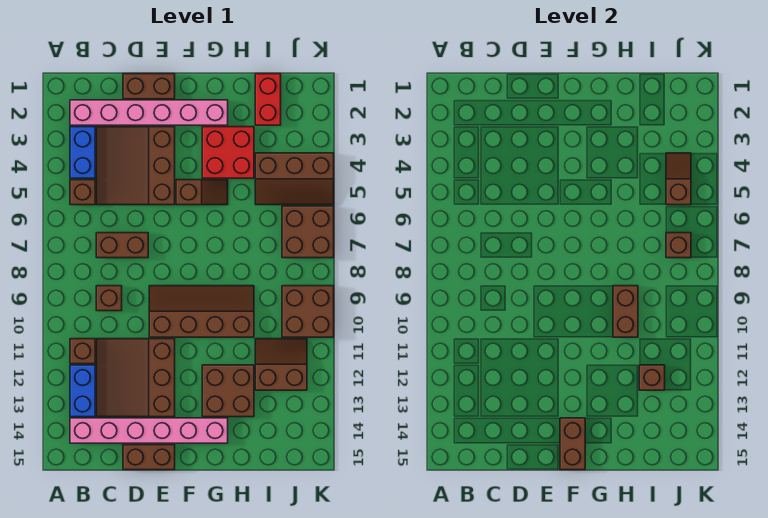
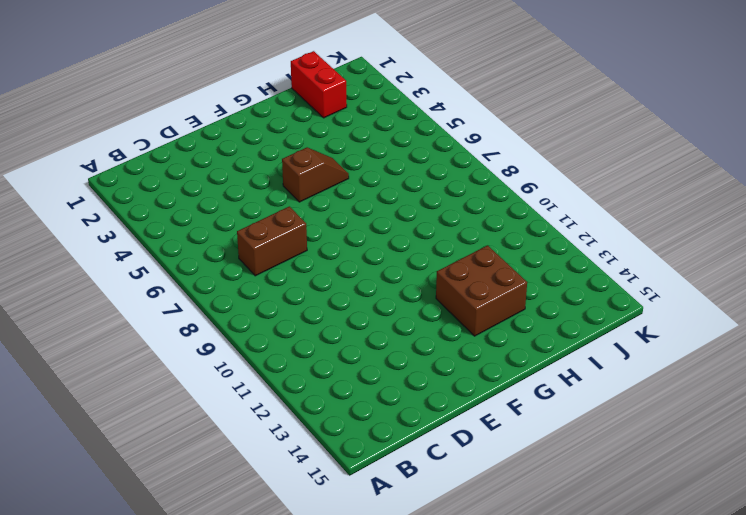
none -> pink brick B2:G2 level 1
none -> blue brick B3:B4 level 1
none -> brown brick B5 level 1

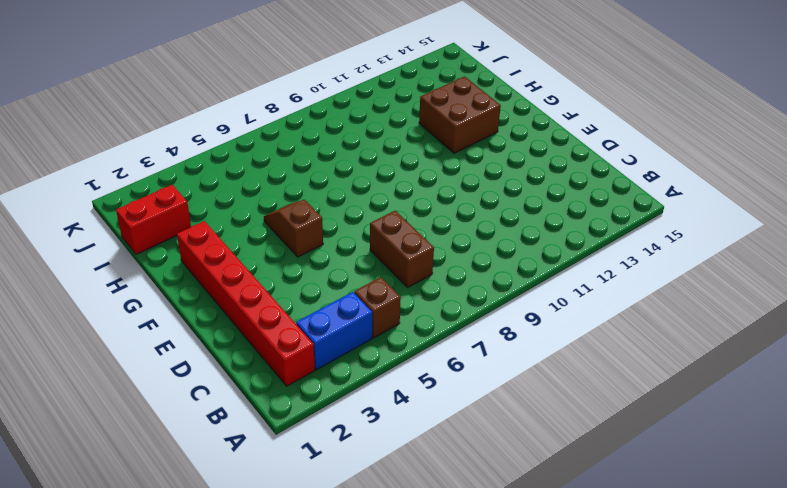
red brick B2:G2 level 1 -> pink brick B2:G2 level 1
none -> brown brick B11 level 1
none -> blue brick B12:B13 level 1
none -> pink brick B14:G14 level 1

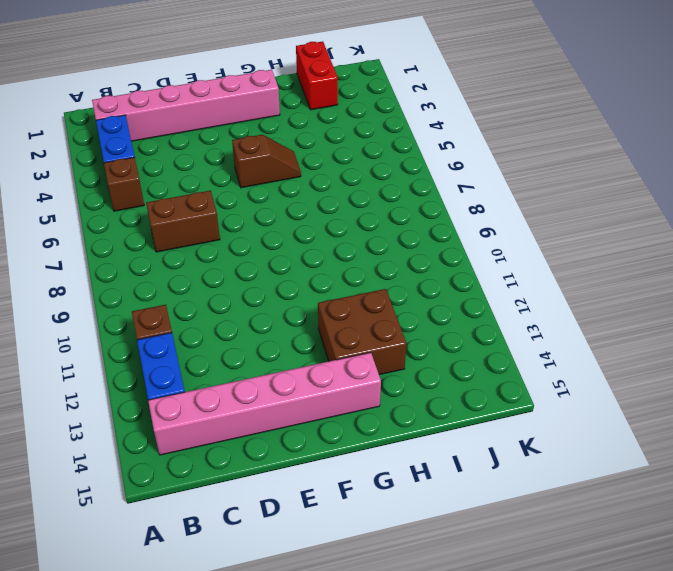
none -> brown slope C3:E5 level 1 top E
none -> brown brick C9 level 1
none -> brown slope C11:E13 level 1 top E

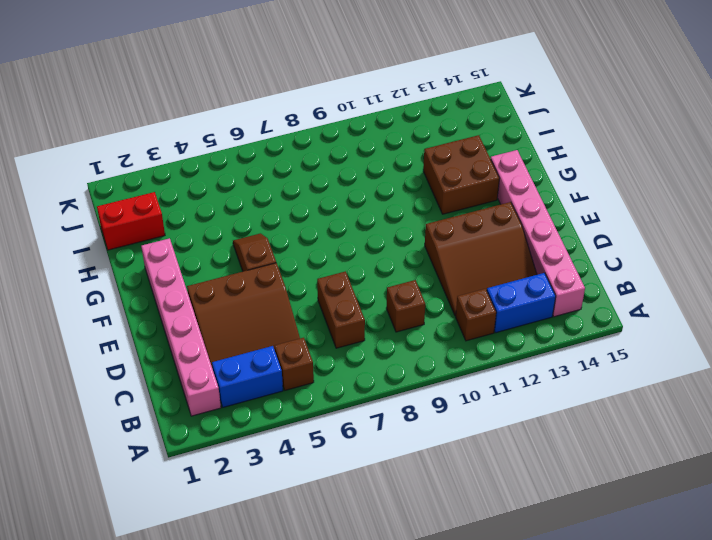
none -> brown brick D1:E1 level 1
none -> brown brick D15:E15 level 1
none -> brown slope E9:H10 level 1 top 10

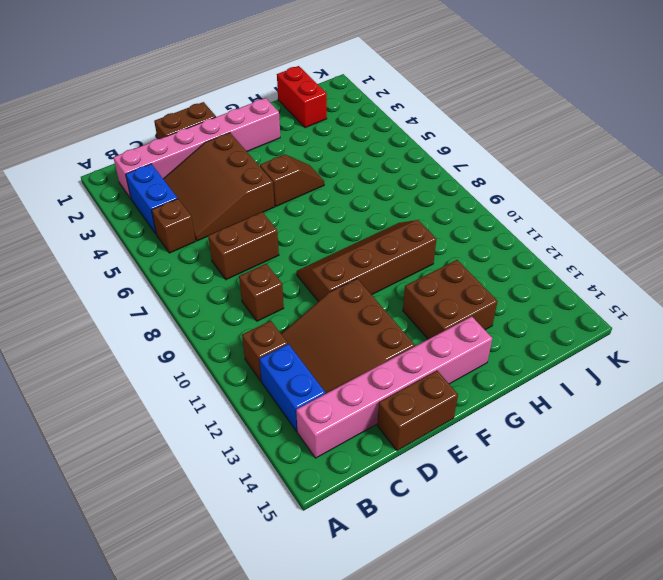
none -> red brick G3:H4 level 1
none -> brown slope I4:K5 level 1 top 4
none -> brown slope I11:J12 level 1 top 12

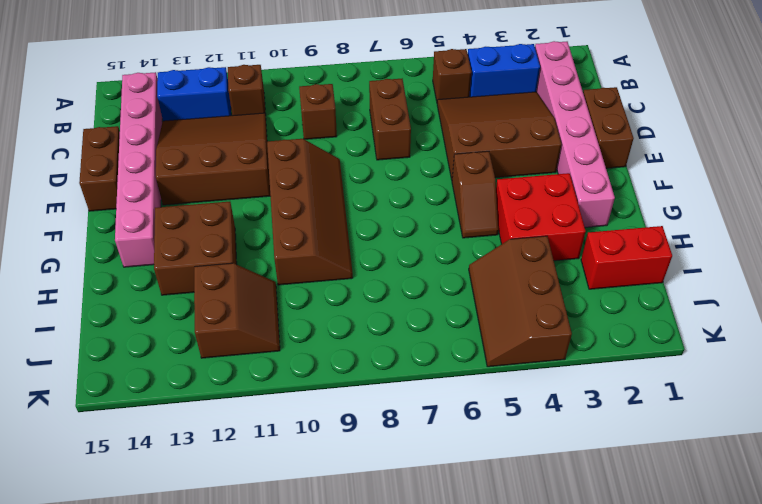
none -> brown brick J6:K7 level 1
none -> brown brick J9:K10 level 1
none -> brown brick F14:F15 level 2

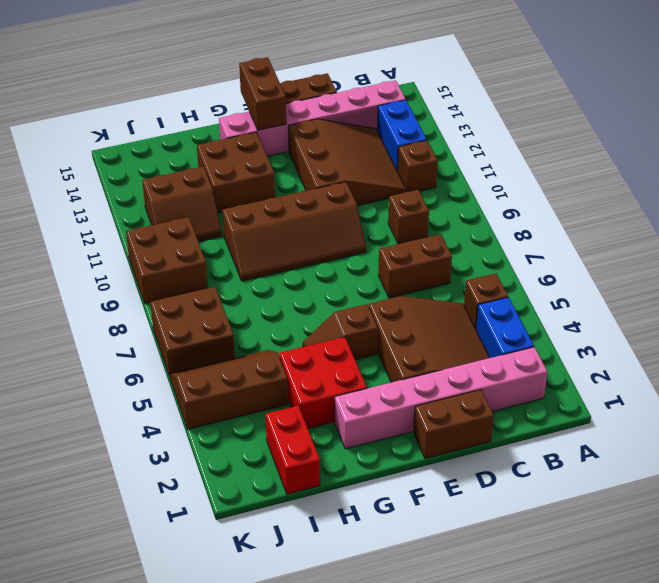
none -> brown brick H9:H10 level 2
none -> brown brick I12 level 2
none -> brown slope J4:J5 level 2 top 5

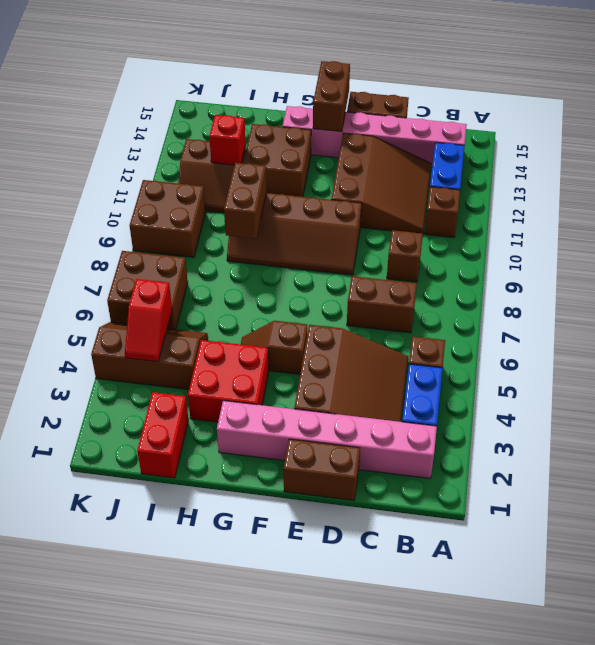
red brick I12 level 2 -> brown brick I12 level 2
red slope J4:J5 level 2 top 5 -> brown slope J4:J5 level 2 top 5
none -> brown brick J7 level 2

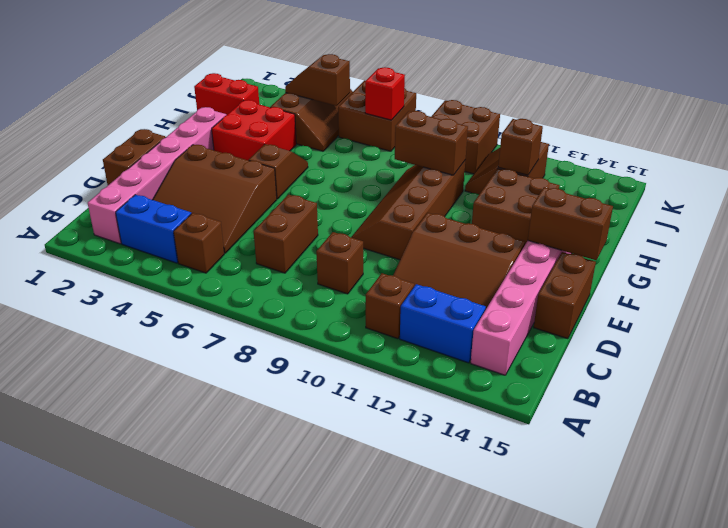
red brick J7 level 2 -> brown brick J7 level 2

